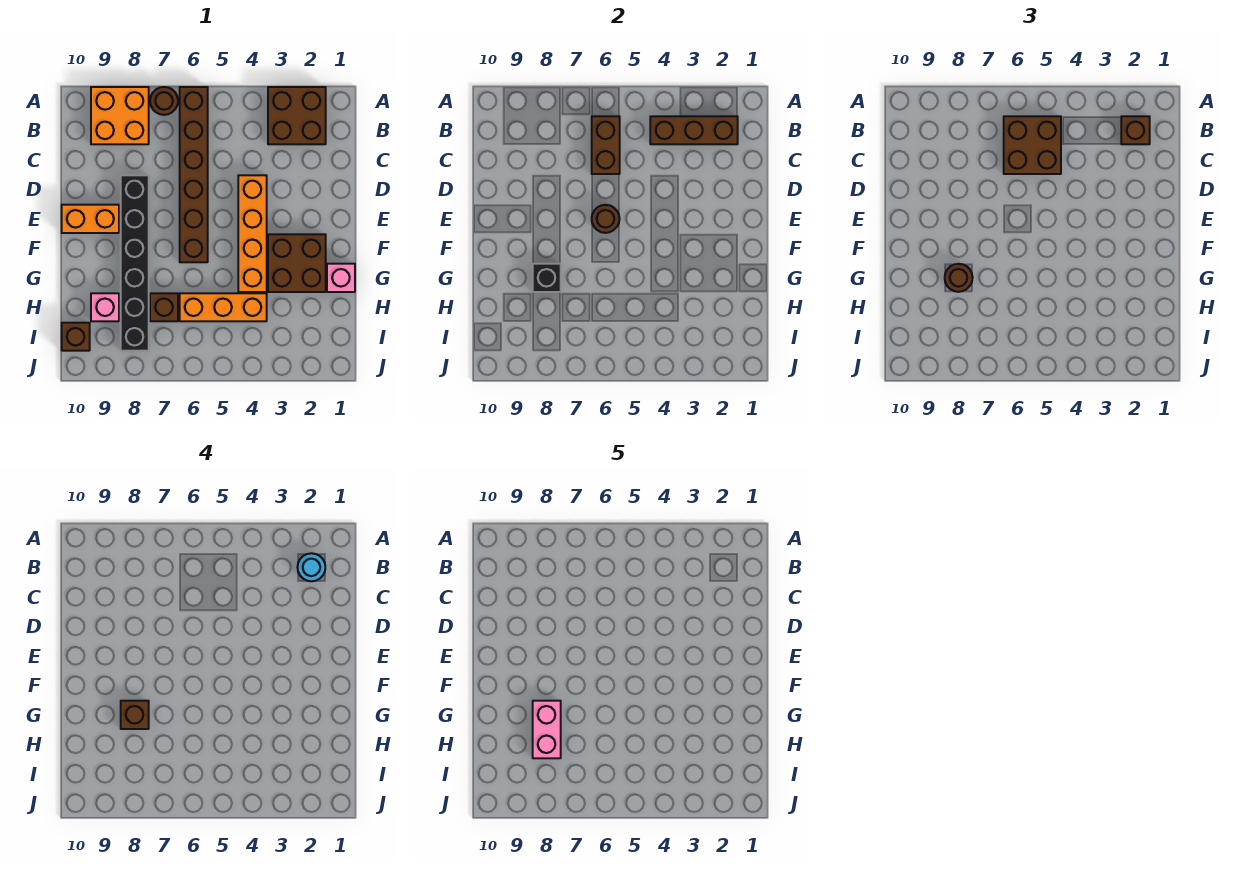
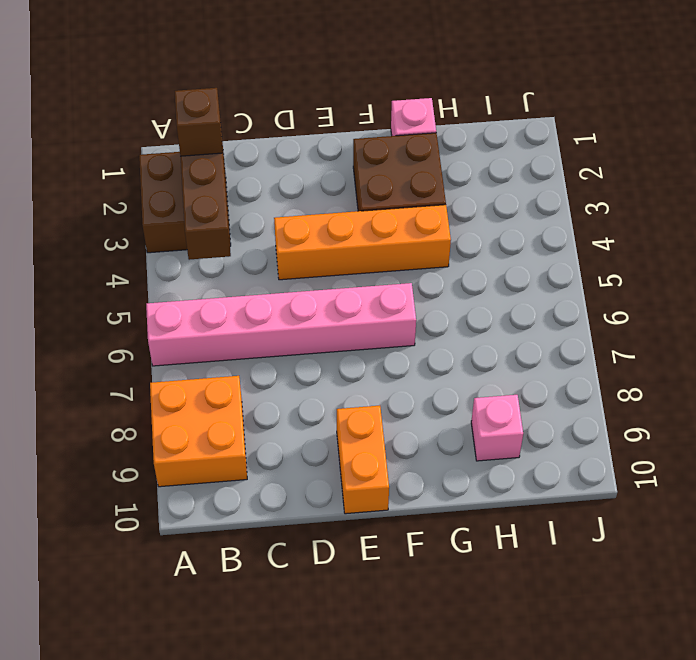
pink brick A6:F6 level 1 -> brown brick A6:F6 level 1
none -> brown round brick A7 level 1
none -> black brick D8:I8 level 1
none -> orange brick H4:H6 level 1

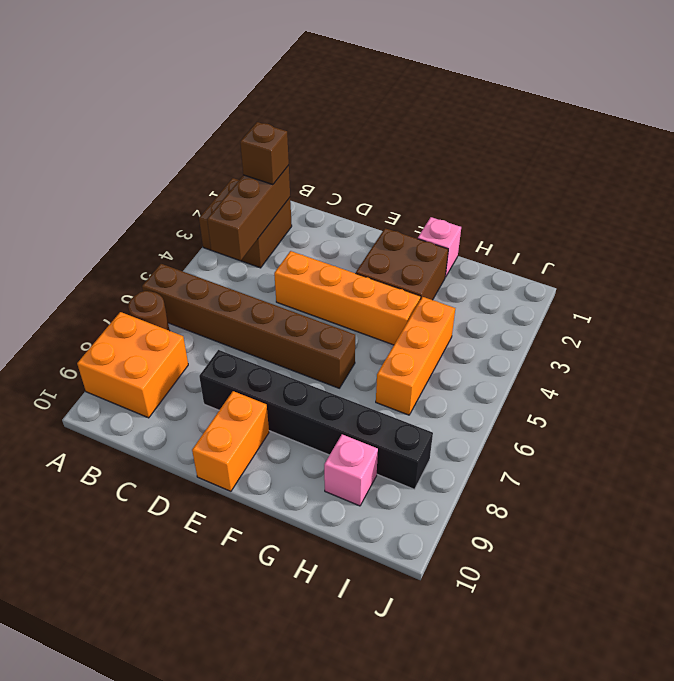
none -> brown brick H7 level 1
none -> brown brick I10 level 1
none -> brown brick B6:C6 level 2

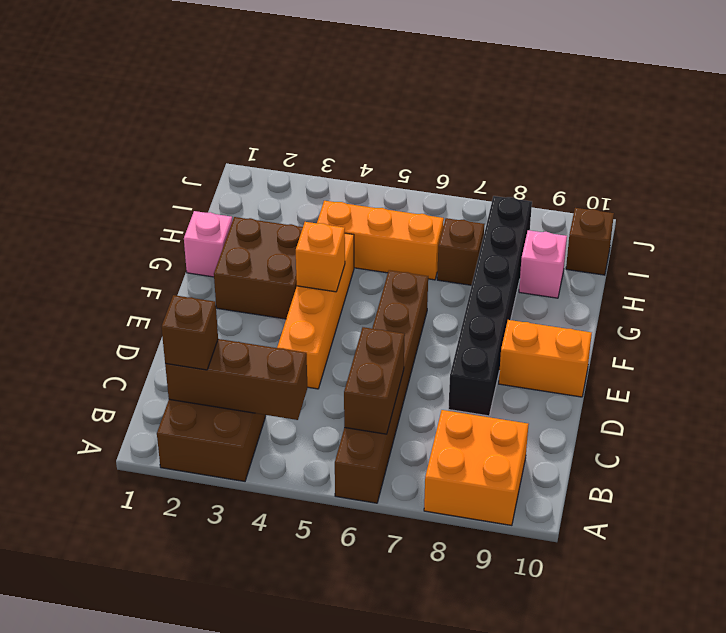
orange brick F4 level 2 -> none
none -> brown round brick A7 level 1
none -> brown round brick E6 level 2
none -> black brick G8 level 2

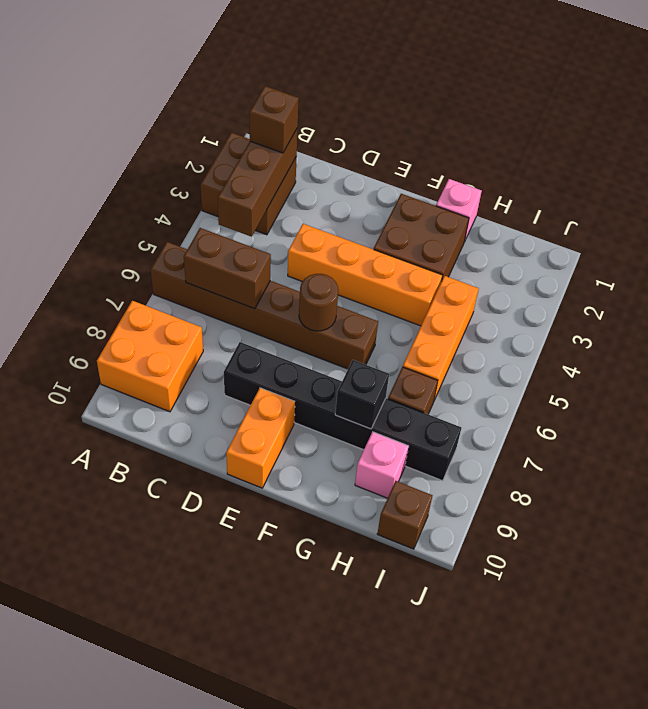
none -> brown round brick A7 level 1
none -> brown brick B5:C6 level 3
none -> brown round brick G8 level 3

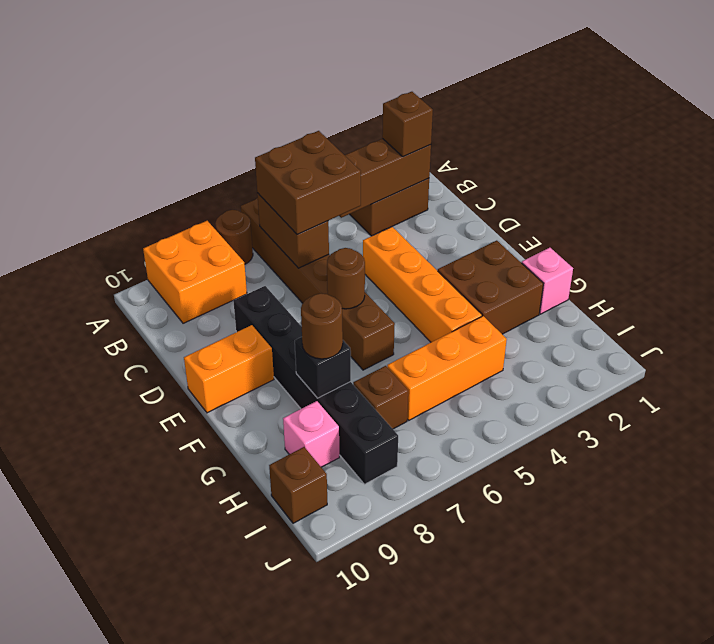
none -> cyan round brick B2 level 4
none -> brown brick G8 level 4
none -> pink brick G8:H8 level 5

